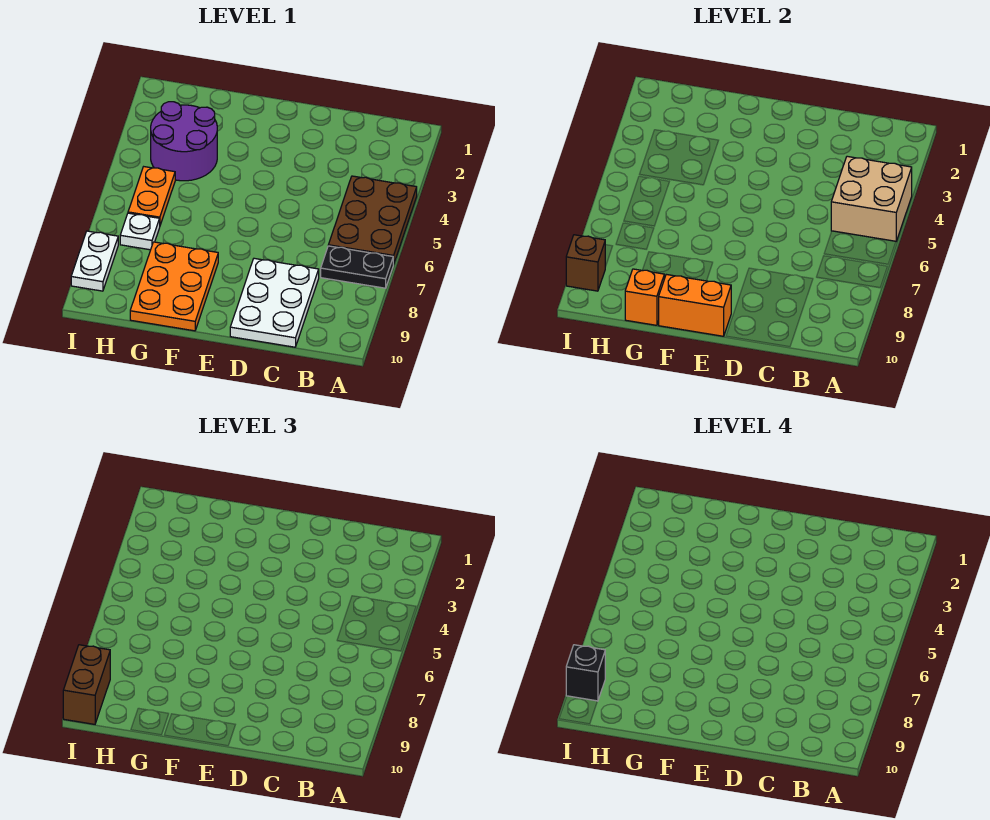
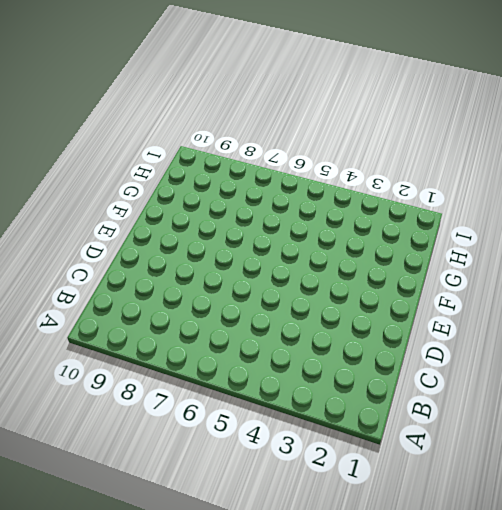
none -> brown plate A4:B6 level 1
none -> black plate A7:B7 level 1
none -> white plate C8:D10 level 1

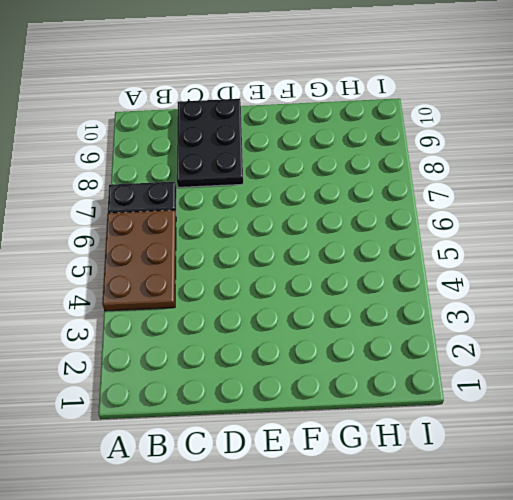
black plate C8:D10 level 1 -> white plate C8:D10 level 1
none -> orange plate F8:G10 level 1
none -> purple round brick G3:H4 level 1
none -> orange plate H5:H6 level 1

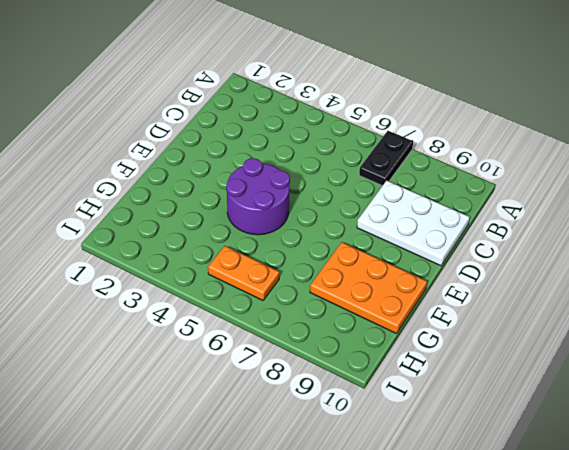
purple round brick E4:F5 level 1 -> purple round brick G3:H4 level 1
none -> brown plate A4:B6 level 1
none -> white plate H7 level 1
none -> white plate I8:I9 level 1

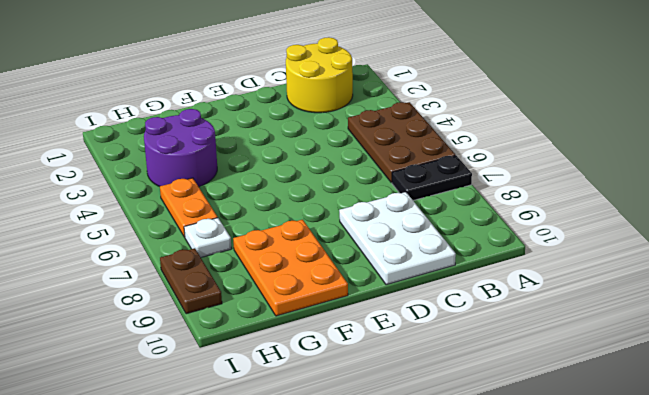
yellow round brick B1:C2 level 1 -> none
brown plate I8:I9 level 1 -> white plate I8:I9 level 1
none -> tan brick A4:B5 level 2
none -> orange brick E10:F10 level 2
none -> orange brick G10 level 2

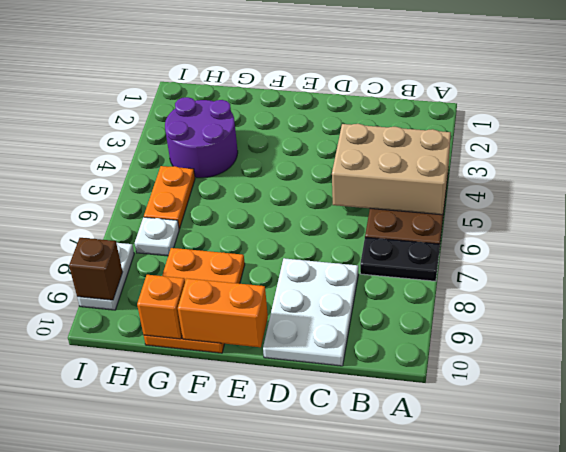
tan brick A4:C5 level 2 -> tan brick A4:B5 level 2
none -> brown brick I9:I10 level 3
none -> black brick I9 level 4

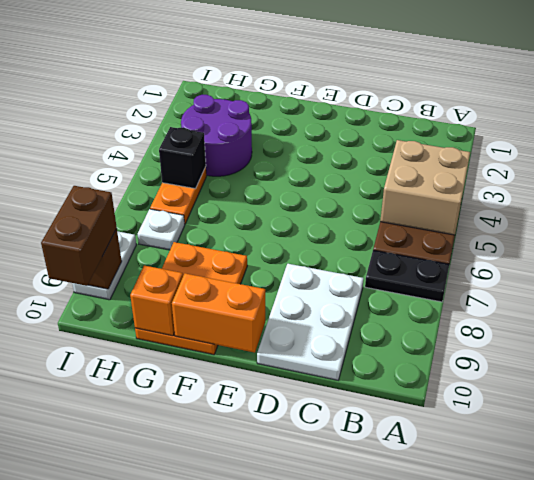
black brick H5 level 2 -> black brick I9 level 4

